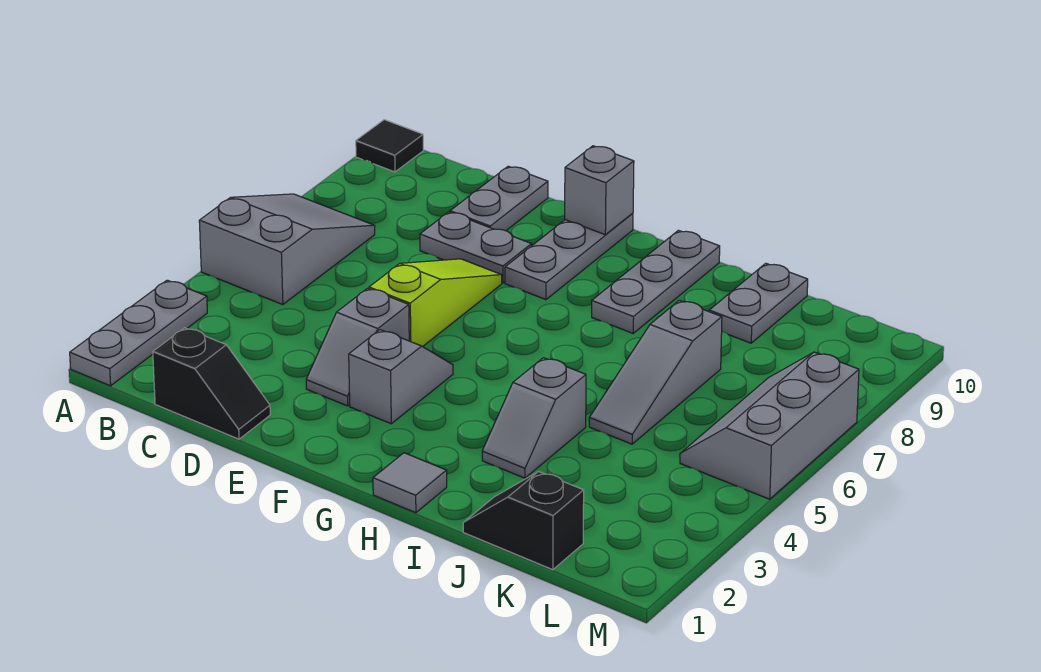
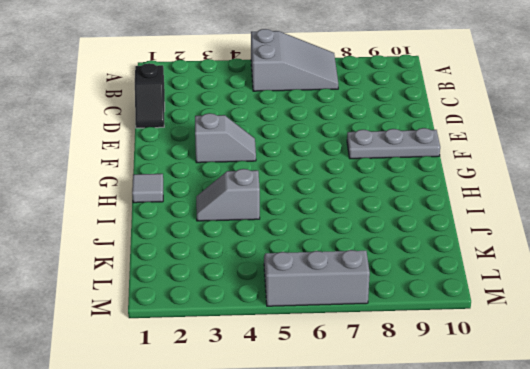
none -> grey plate A1:A3 level 1
none -> black tile A10 level 1
none -> grey plate D8:E8 level 1

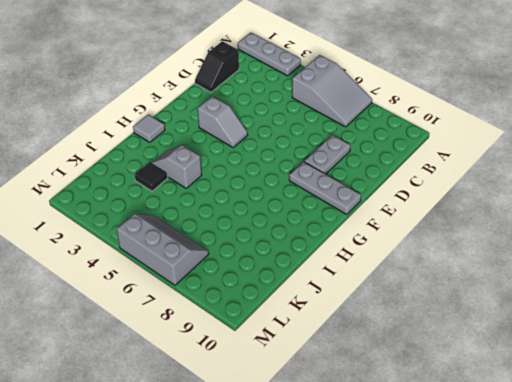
black tile J3 level 1 -> black tile A10 level 1
none -> grey plate D9:D10 level 1
none -> grey slope E3:E4 level 1 top 4
none -> lime slope E5:E7 level 1 top 5

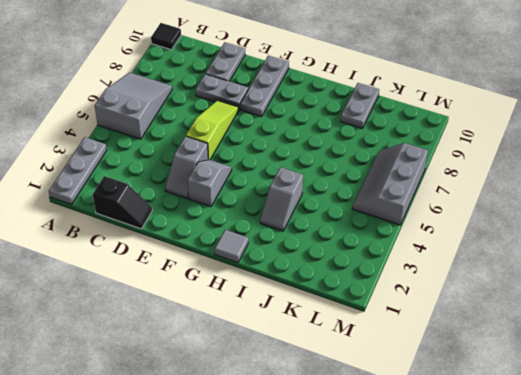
none -> grey plate H8:H10 level 1
none -> black slope J1:K1 level 1 top K
none -> grey slope J5:J7 level 1 top 7

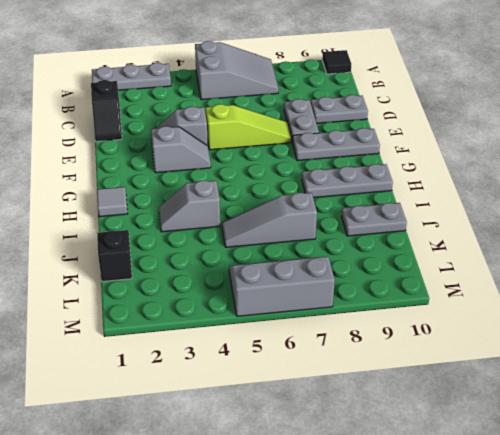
none -> grey brick F10 level 2

